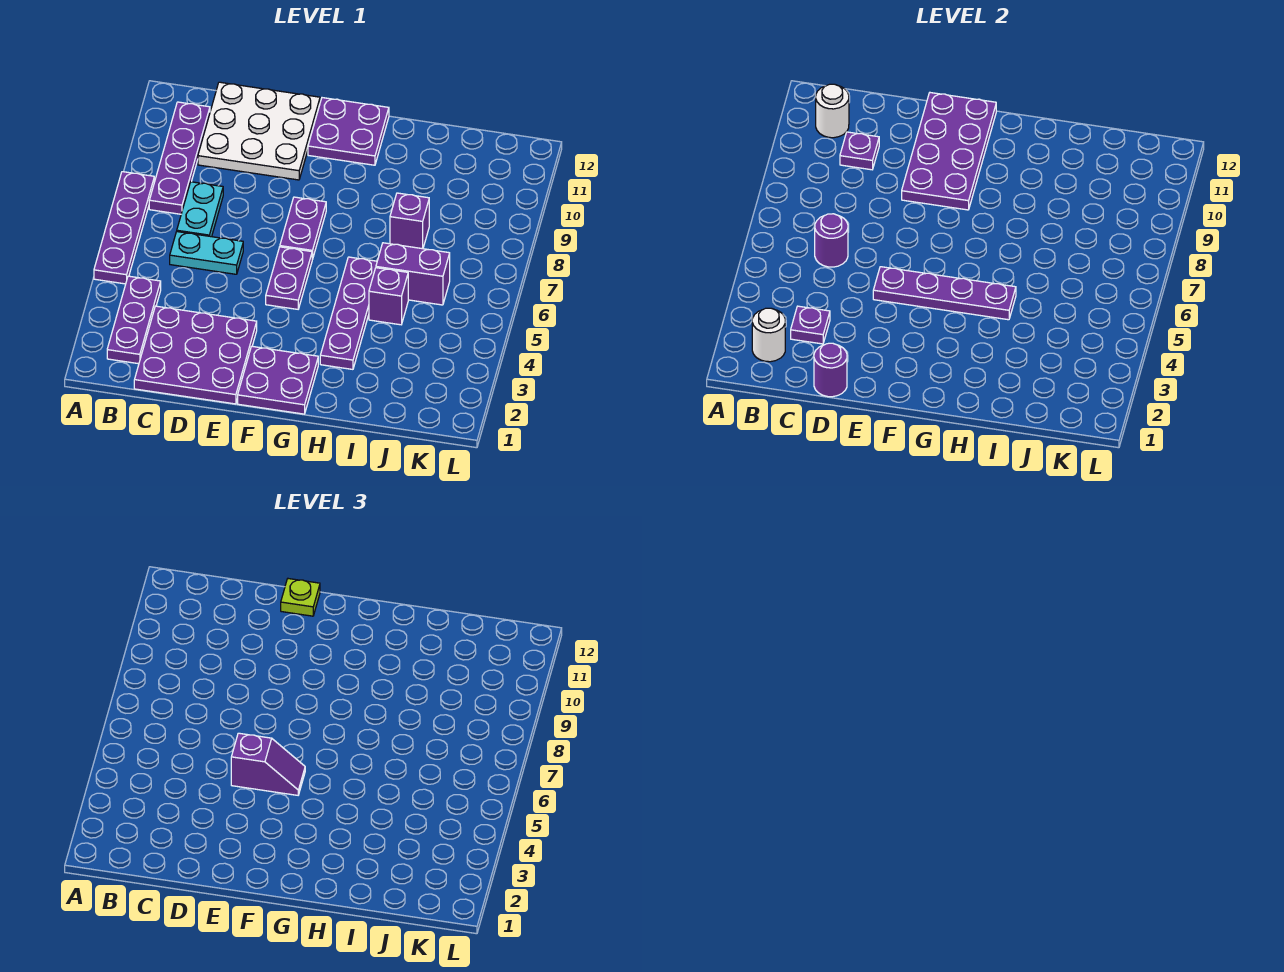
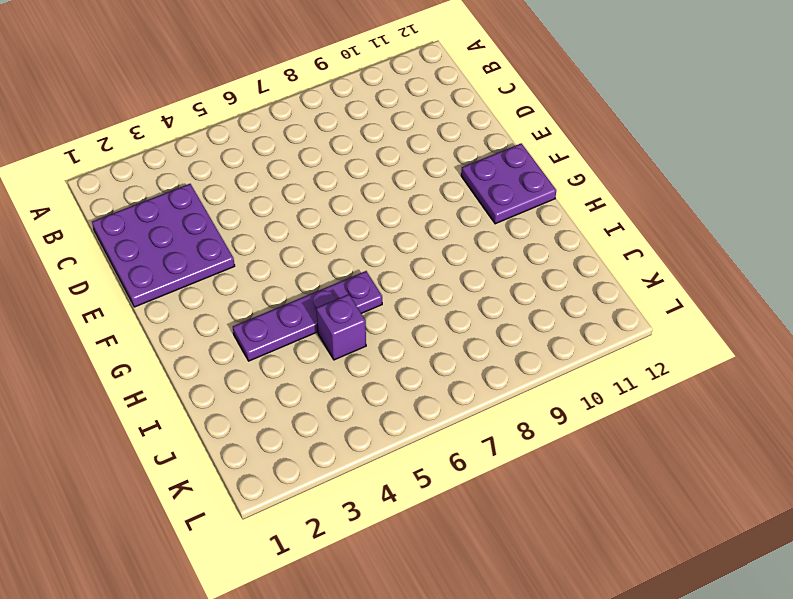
none -> purple plate A5:A8 level 1
none -> purple plate B2:B4 level 1
none -> purple plate B8:B11 level 1

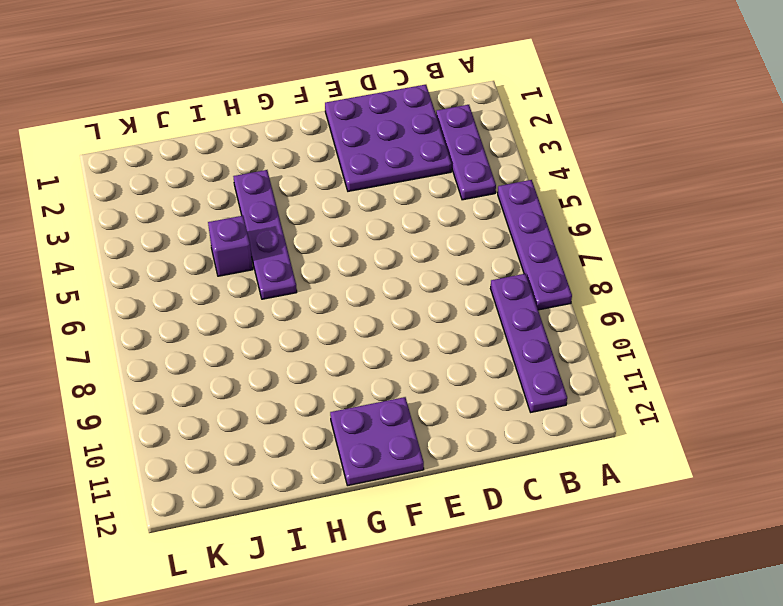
none -> cyan plate C6:D6 level 1
none -> cyan plate C7:C8 level 1
none -> white plate C10:E12 level 1

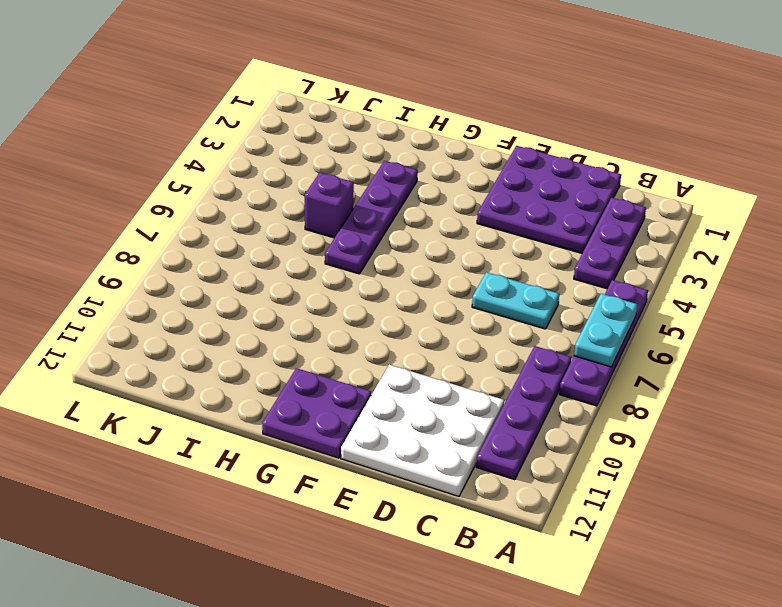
cyan plate A6:A7 level 2 -> cyan plate C7:C8 level 1
none -> purple plate F1:G2 level 1
none -> purple plate F5:F6 level 1
none -> purple plate F7:F8 level 1

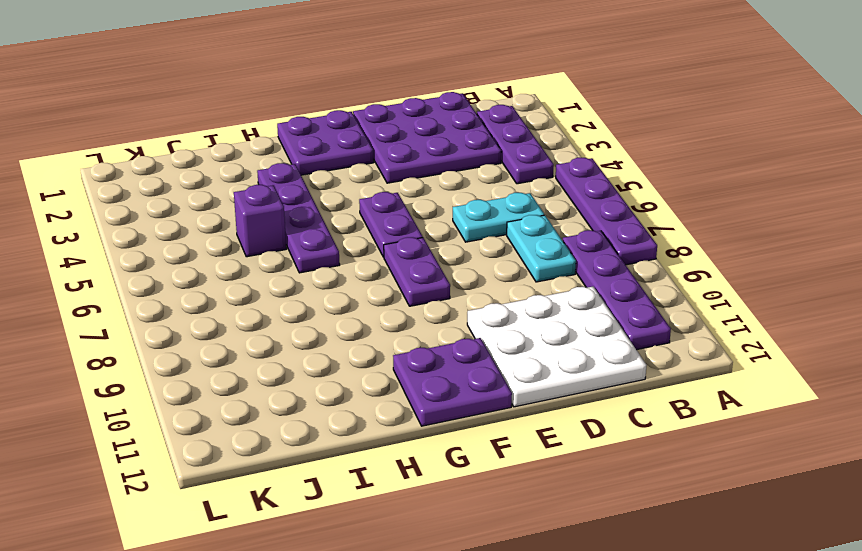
none -> purple brick I6:J6 level 1
none -> purple brick I8 level 1
none -> white round brick B2 level 2

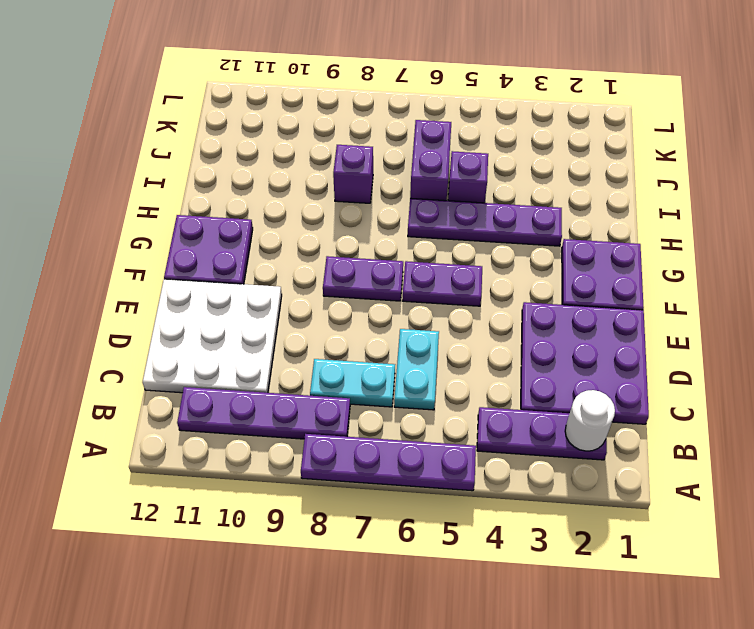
none -> white round brick B11 level 2
none -> purple plate C3 level 2
none -> purple round brick C6 level 2

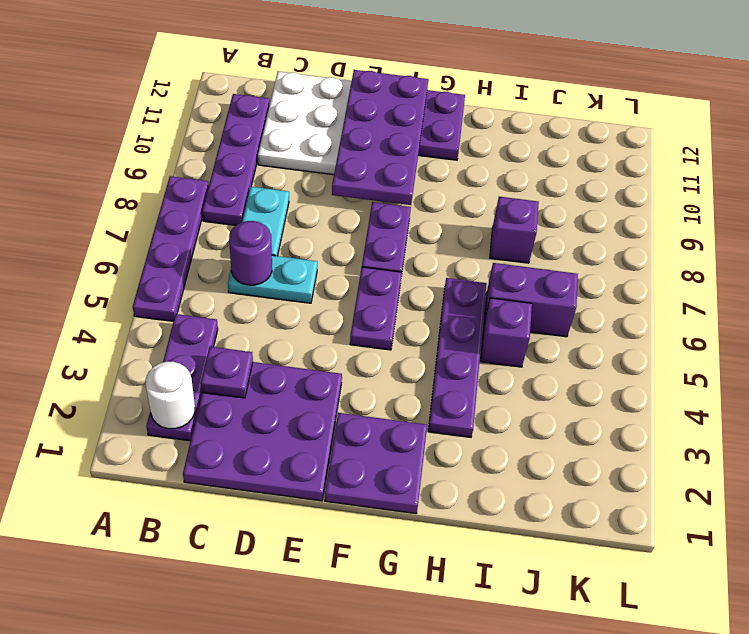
none -> white round brick B11 level 2
none -> purple plate C10 level 2
none -> purple round brick D1 level 2

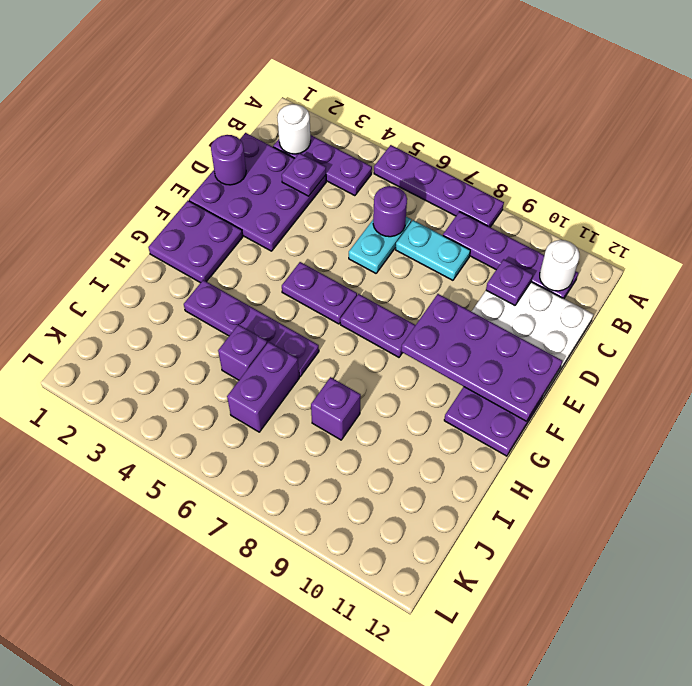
none -> purple plate E5:H5 level 2
none -> purple slope E5:F5 level 3 top E
none -> lime plate E12 level 3

